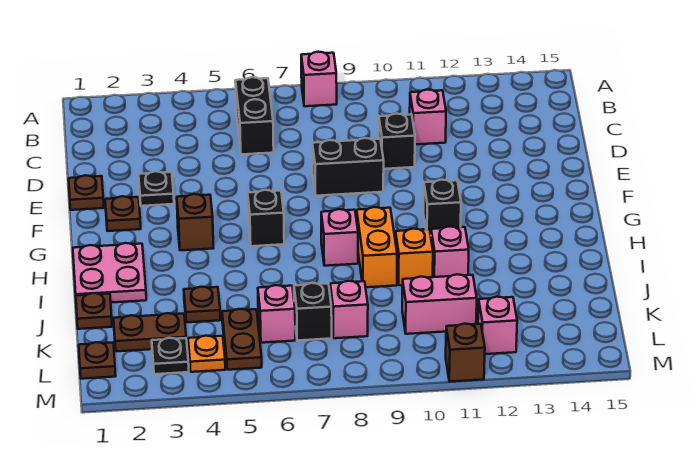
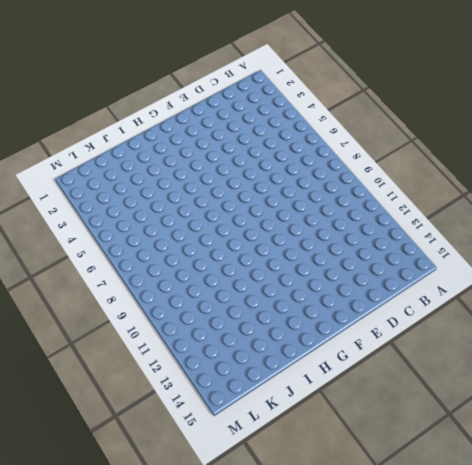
none -> pink brick A8 level 1
none -> black brick B6:C6 level 1
none -> pink brick C11 level 1

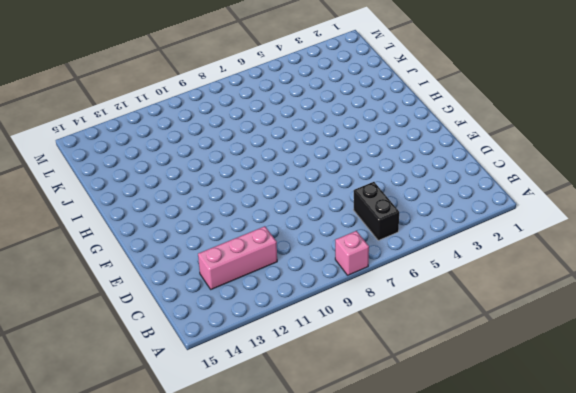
pink brick C11:C13 level 1 -> pink brick C11 level 1
none -> black brick D10 level 1
none -> brown plate E1 level 1
none -> black plate E3 level 1

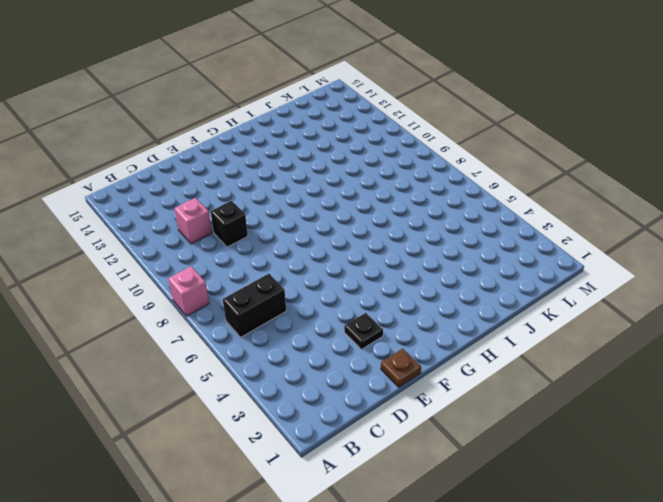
none -> black brick E8:E9 level 1
none -> brown plate F2 level 1
none -> brown brick G4 level 1

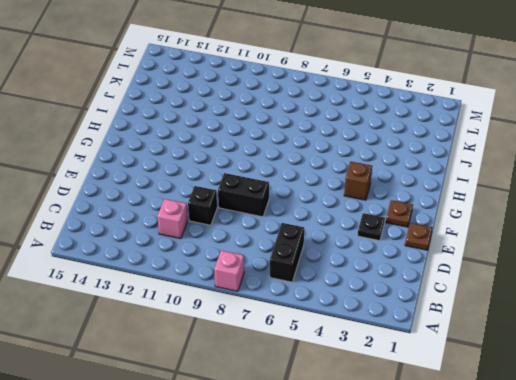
none -> black brick G6 level 1
none -> black brick G11 level 1
none -> pink plate H1:I2 level 1

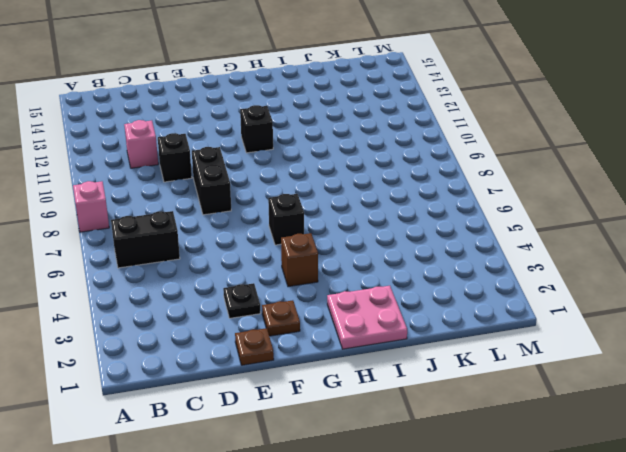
none -> pink brick H8 level 1
none -> orange brick H9:I9 level 1
none -> orange brick I10 level 1

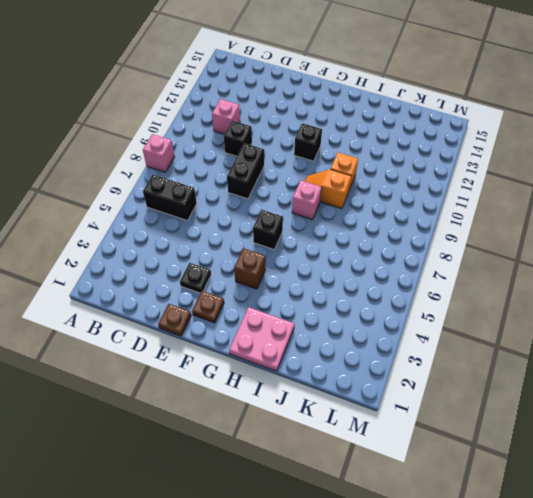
orange slope H9:I9 level 1 top I -> orange brick H9:I9 level 1
none -> pink brick I11 level 1
none -> brown plate J1 level 1
none -> brown plate J4 level 1

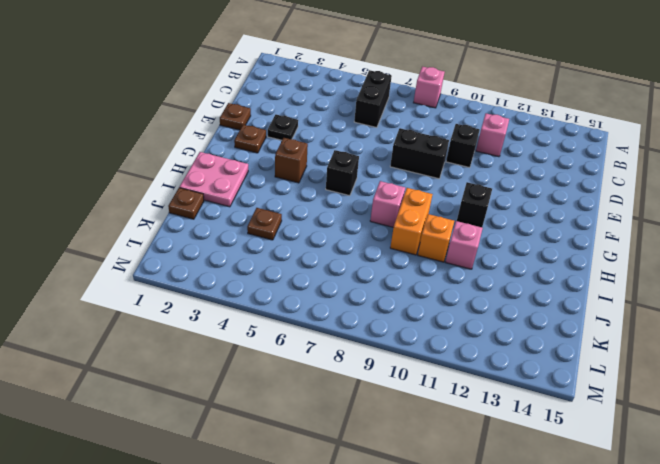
none -> brown plate K2:K3 level 1
none -> brown plate K5:L5 level 1
none -> pink brick K6 level 1

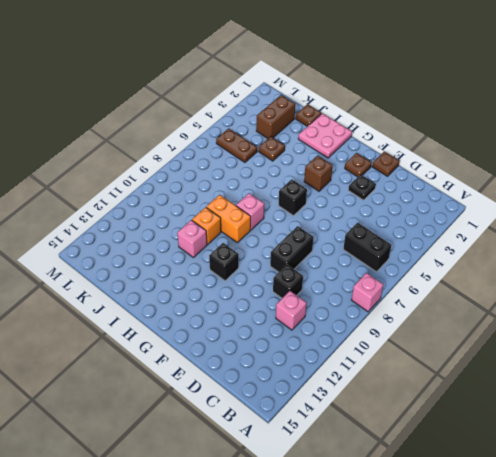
brown brick K2:K3 level 1 -> brown plate K2:K3 level 1
none -> pink brick K6 level 1
none -> black brick K7 level 1
none -> pink brick K8 level 1

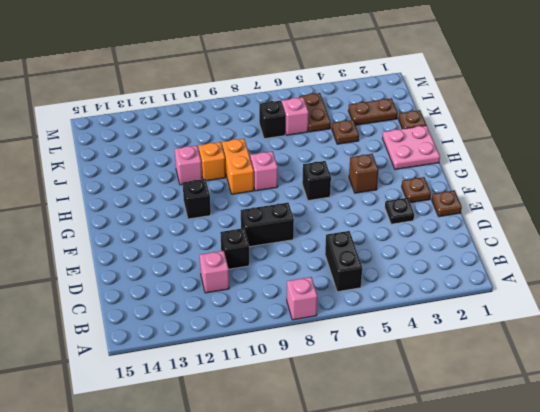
none -> pink brick K8 level 1
none -> pink brick K10:K11 level 1
none -> brown plate L1 level 1

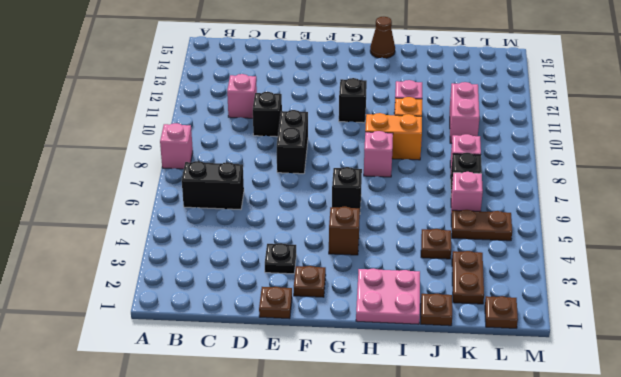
brown cone H15 level 1 -> none
none -> black plate L3 level 1
none -> orange plate L4 level 1
none -> pink brick L12 level 1

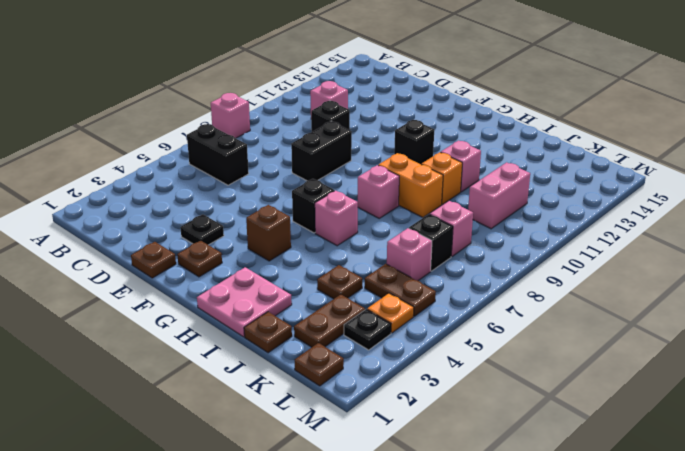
pink brick H6 level 1 -> pink brick L12 level 1
none -> brown brick M11 level 1

